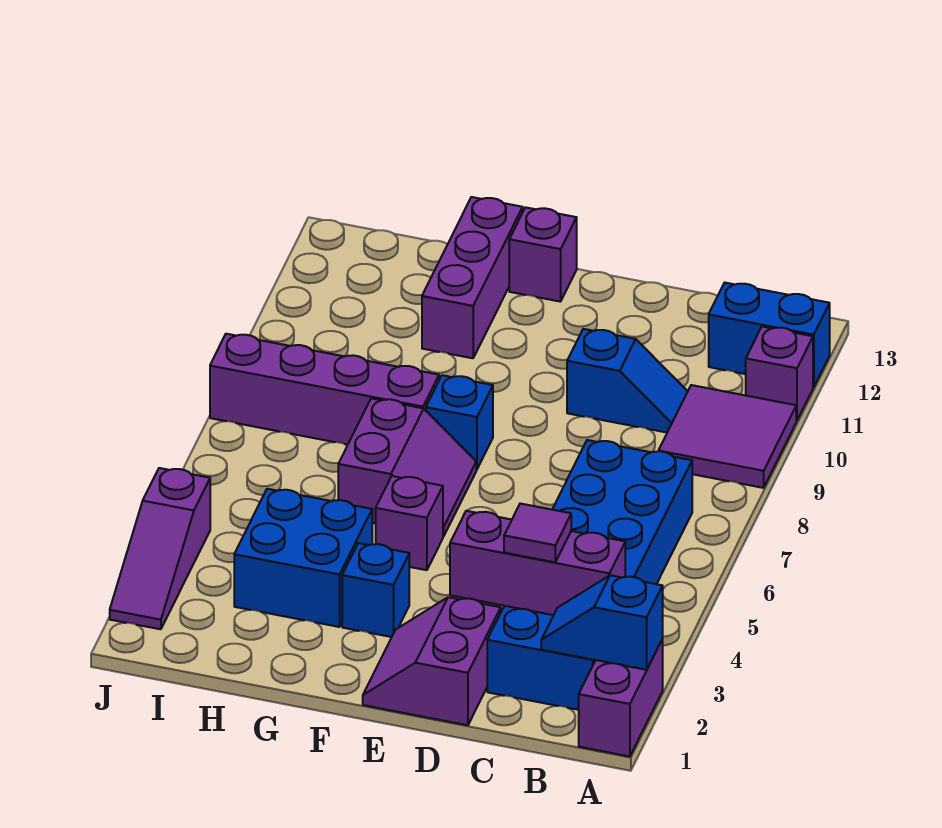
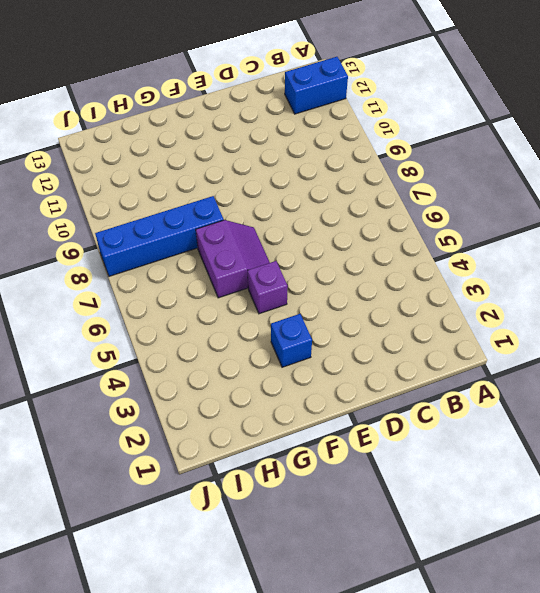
blue brick G8:J8 level 1 -> purple brick G8:J8 level 1
none -> purple brick A1:A2 level 1
none -> purple tile A9:B10 level 1
none -> purple brick A11 level 1

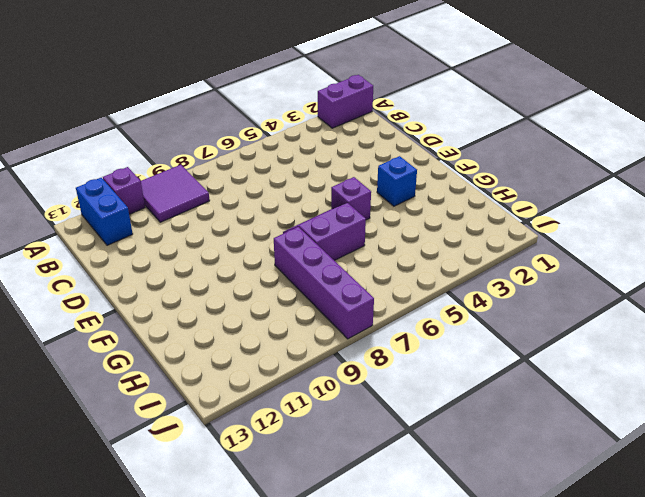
none -> blue brick B2:C7 level 1
none -> blue slope C10:D10 level 1 top D
none -> purple slope D1:E2 level 1 top D

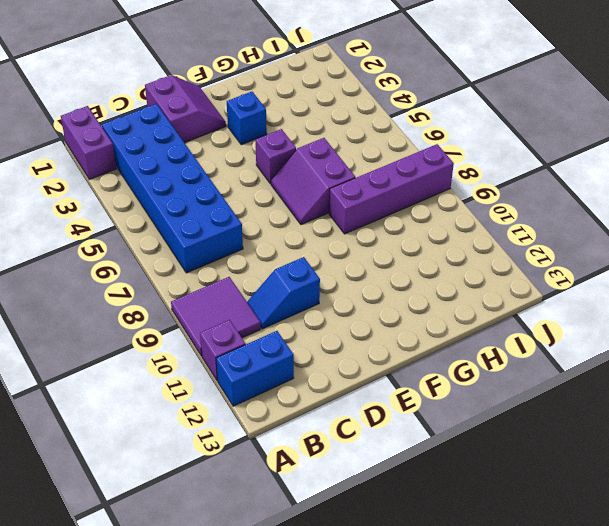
none -> blue brick F8 level 1
none -> purple brick F13 level 1
none -> blue brick G3:H4 level 1

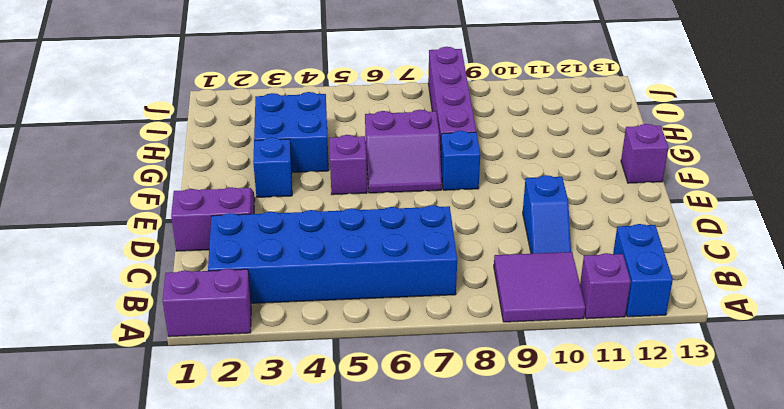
none -> purple brick G11:G13 level 1
none -> purple slope J2:J4 level 1 top 4
none -> blue slope A2:B2 level 2 top A

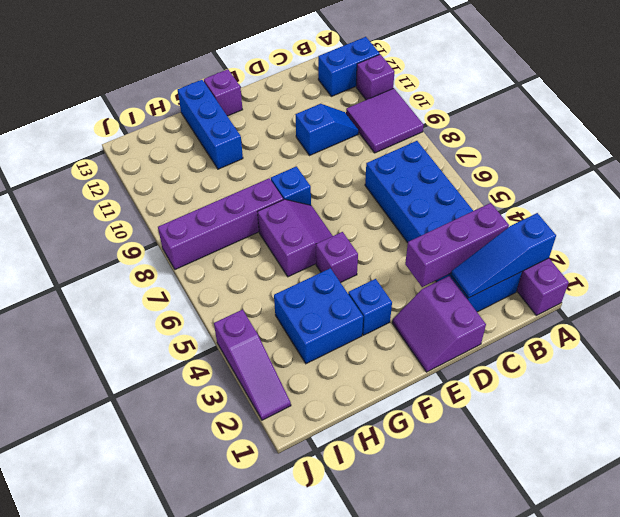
blue slope A2:C2 level 2 top A -> blue slope A2:B2 level 2 top A
blue brick G11:G13 level 1 -> purple brick G11:G13 level 1
none -> purple tile C3 level 3

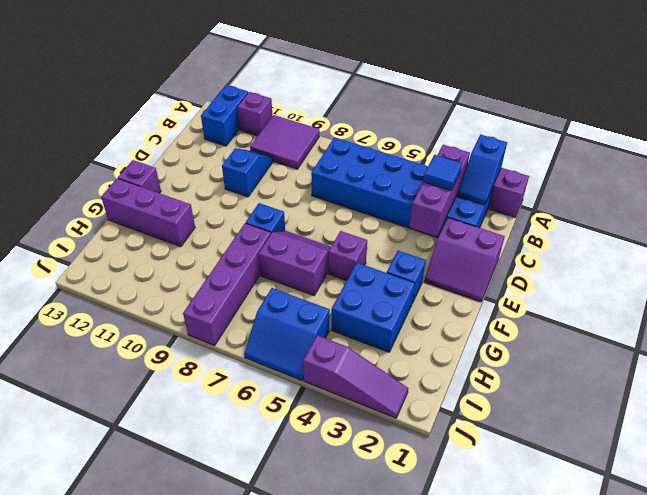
blue tile C3 level 3 -> purple tile C3 level 3
blue slope I5:J6 level 1 top I -> none

